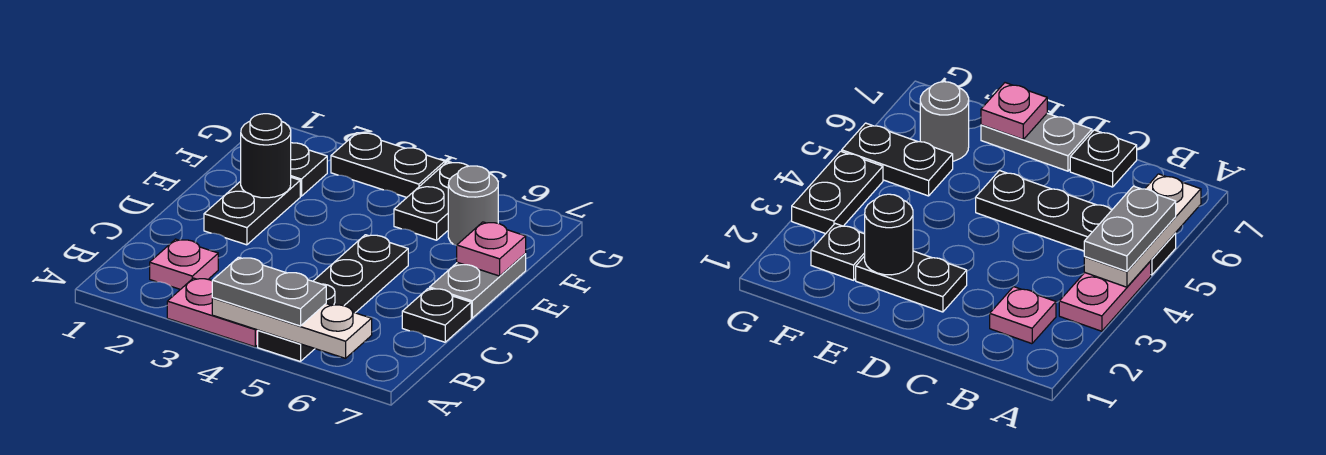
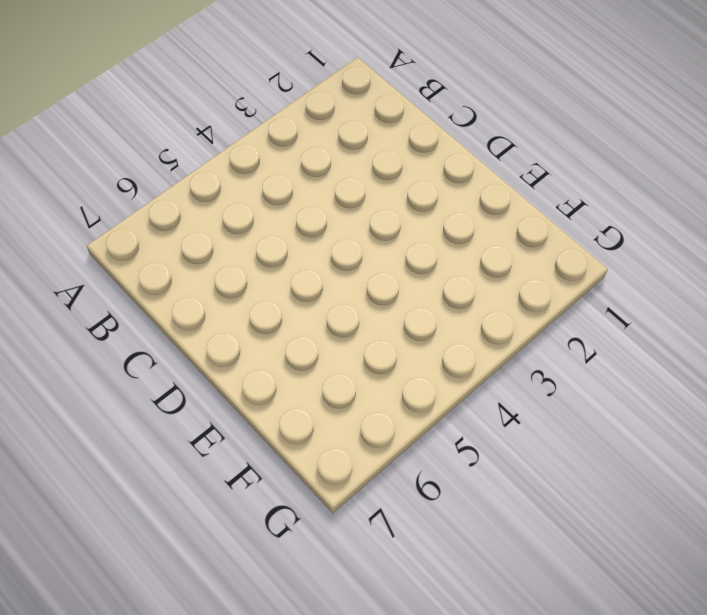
none -> pink plate A3:A4 level 1
none -> black plate A5:D5 level 1
none -> pink plate B2 level 1

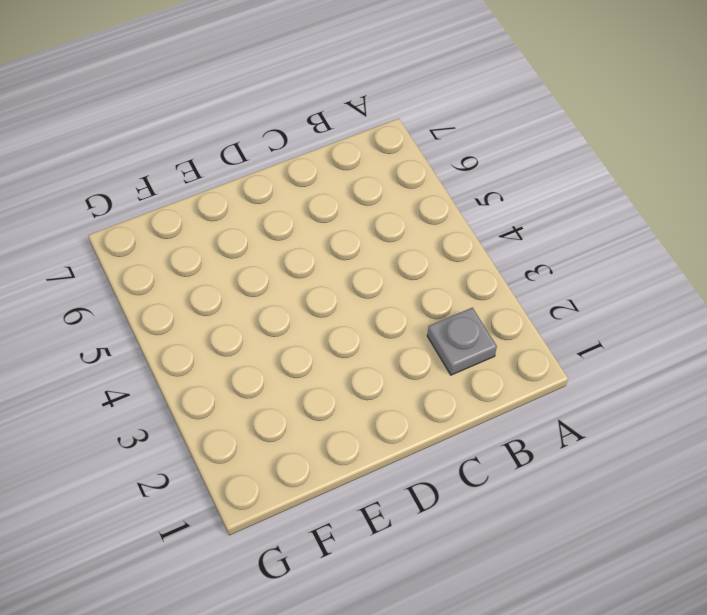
grey plate B2 level 1 -> pink plate B2 level 1
none -> pink plate A3:A4 level 1
none -> black plate A5:D5 level 1
none -> black plate C7 level 1

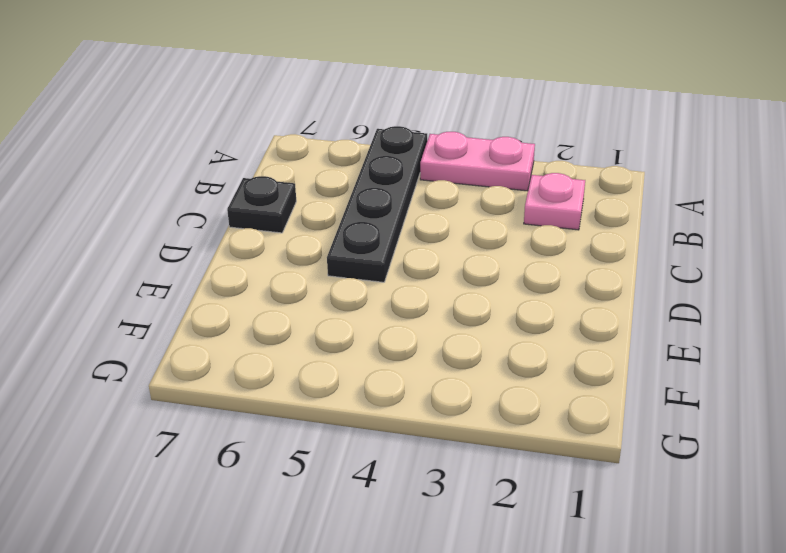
none -> black plate D2:E2 level 1
none -> grey plate D7:E7 level 1
none -> black plate F2 level 1

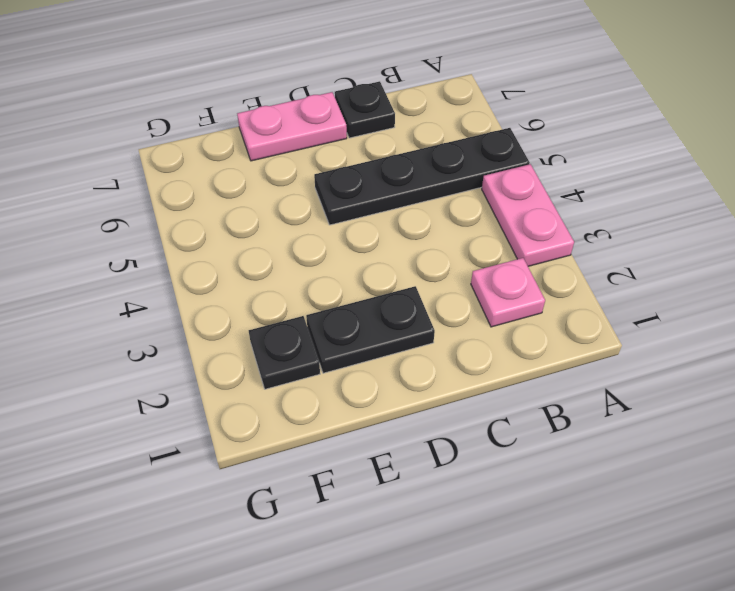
pink plate D7:E7 level 1 -> grey plate D7:E7 level 1
none -> black plate F5:G5 level 1
none -> grey round brick F6 level 1
none -> black plate G3:G4 level 1

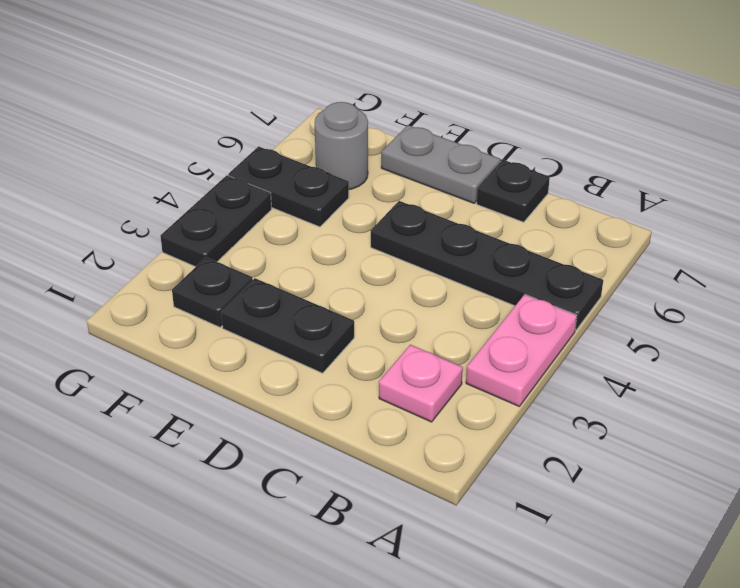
none -> white plate A4:A6 level 2
none -> black round brick E2 level 2
none -> pink plate E7 level 2

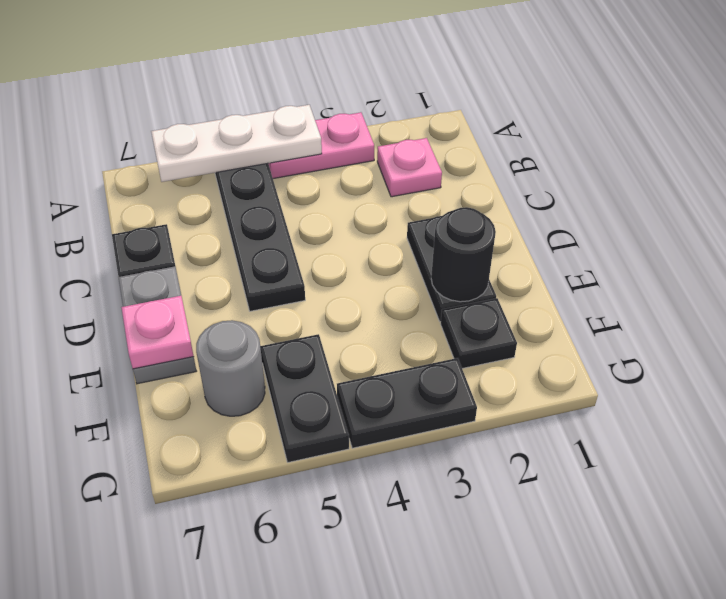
none -> grey plate A4:A5 level 3

